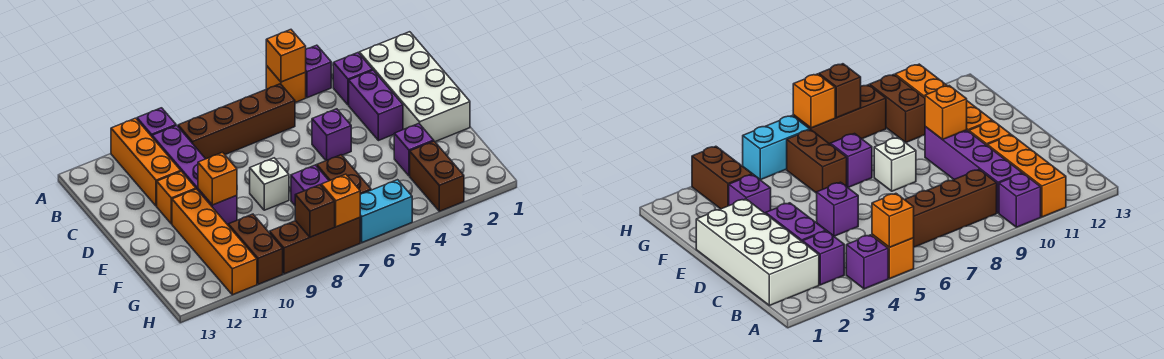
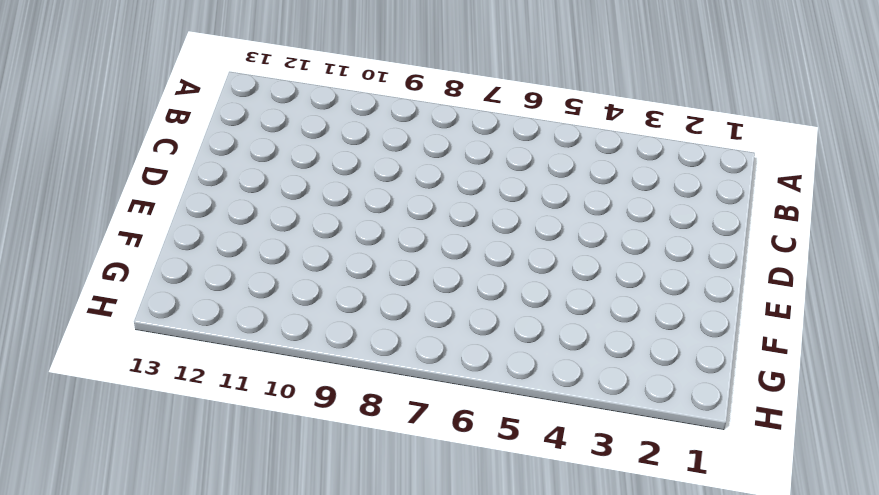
none -> purple brick A4 level 1
none -> orange brick A5 level 1
none -> purple brick A10 level 1

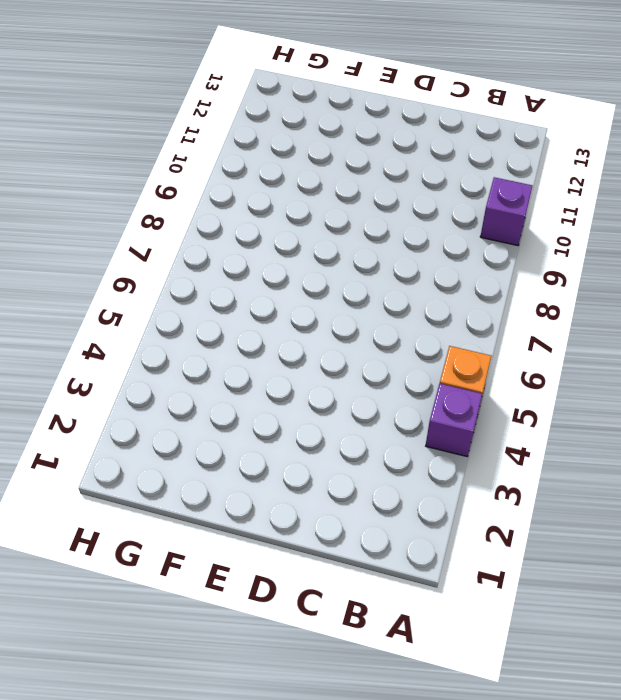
none -> orange brick A11:C11 level 1
none -> white brick B1:E2 level 1
none -> purple brick B3 level 1

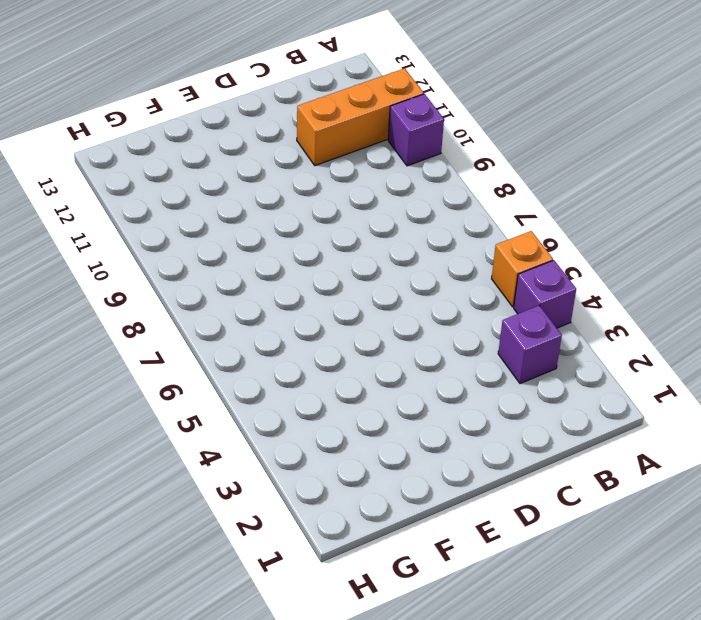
none -> white brick B1:E2 level 1
none -> brown brick B6:B9 level 1
none -> purple brick B10:E10 level 1

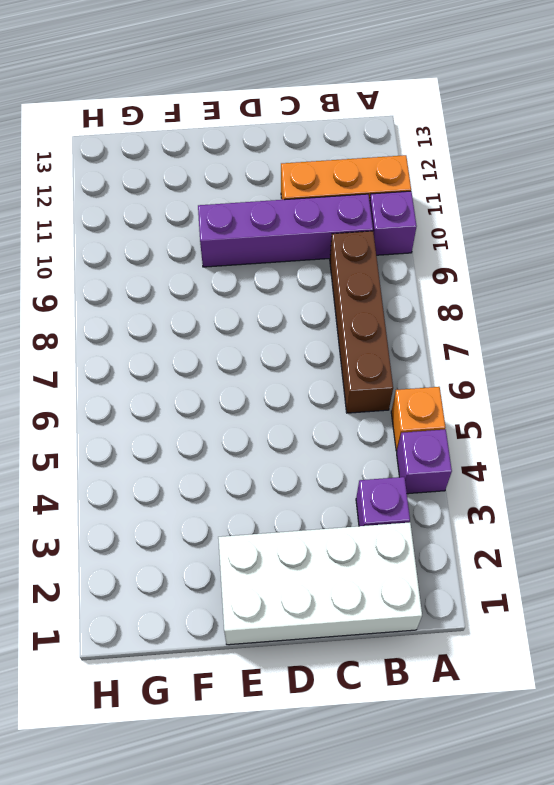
none -> purple brick C3:D3 level 1
none -> purple brick D5 level 1
none -> orange brick D11 level 1

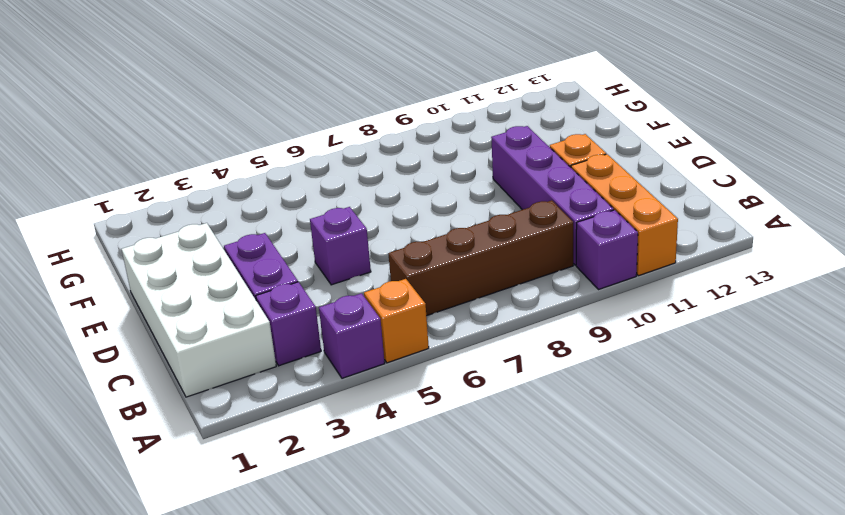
none -> white brick E8 level 1
none -> orange brick E11:H11 level 1
none -> purple brick F3 level 1

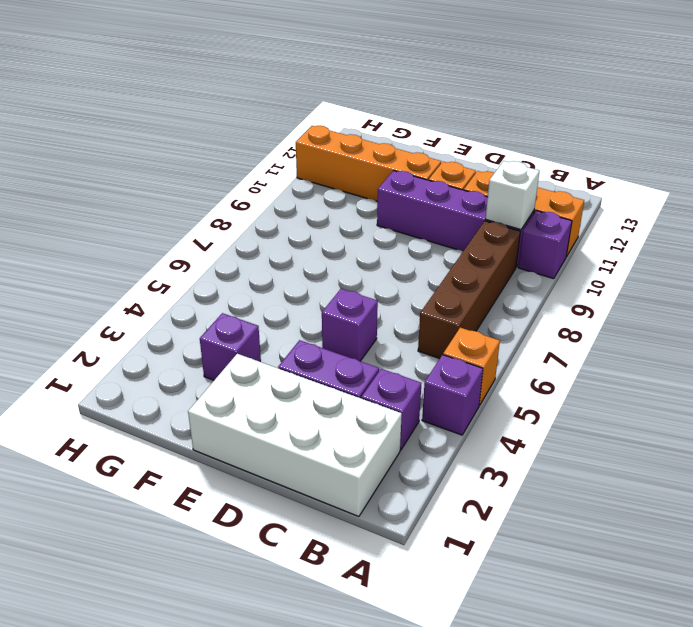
white brick B10 level 2 -> white brick E8 level 1
none -> brown brick F6:G6 level 1
none -> purple brick F7 level 1
none -> brown brick G3:H3 level 1

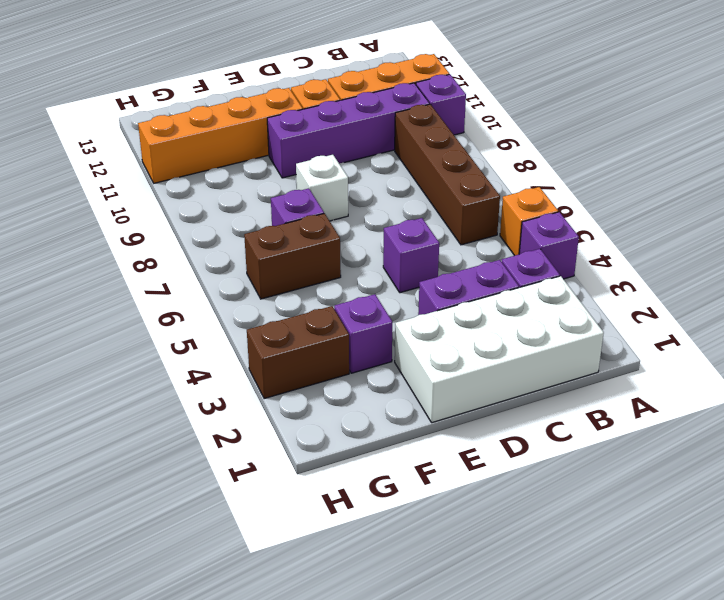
none -> brown brick G10:H10 level 1
none -> cyan brick H5:H6 level 1
none -> brown brick H7:H9 level 1

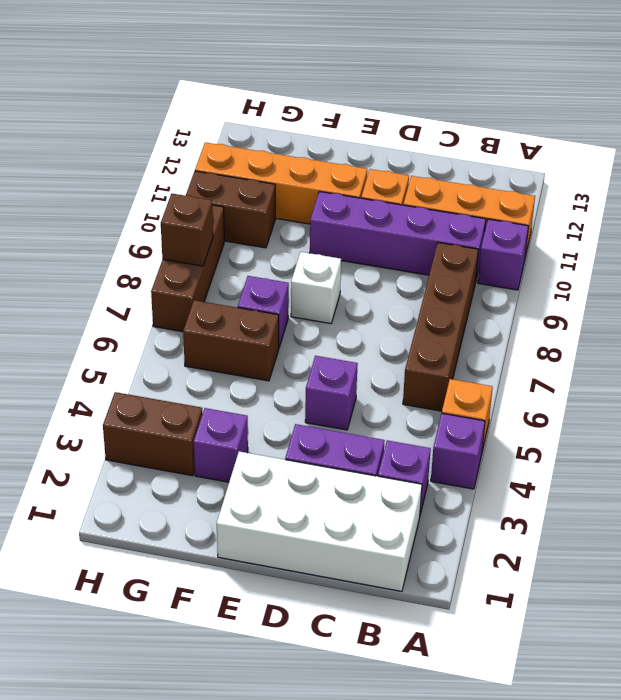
none -> cyan brick H5:H6 level 1
none -> orange brick A5 level 2
none -> orange brick E10 level 2

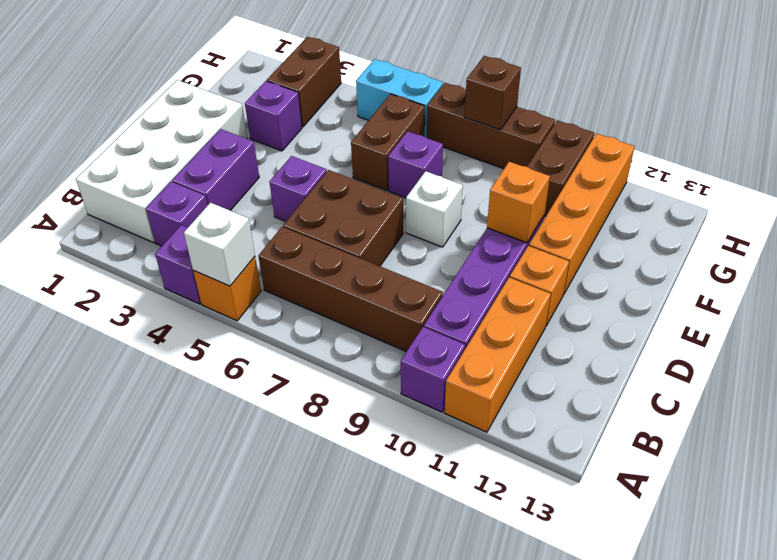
white brick A5 level 2 -> orange brick A5 level 2
brown brick C6:D7 level 1 -> none
none -> orange brick H7 level 2

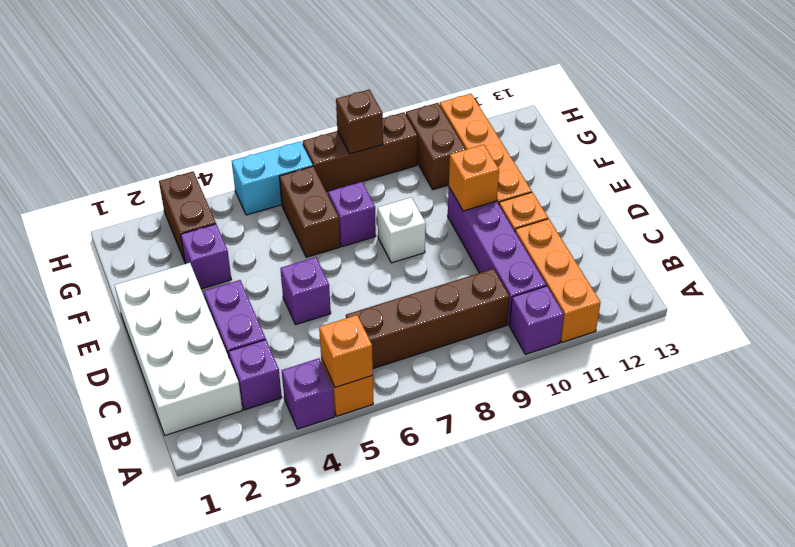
none -> orange brick H7 level 2

